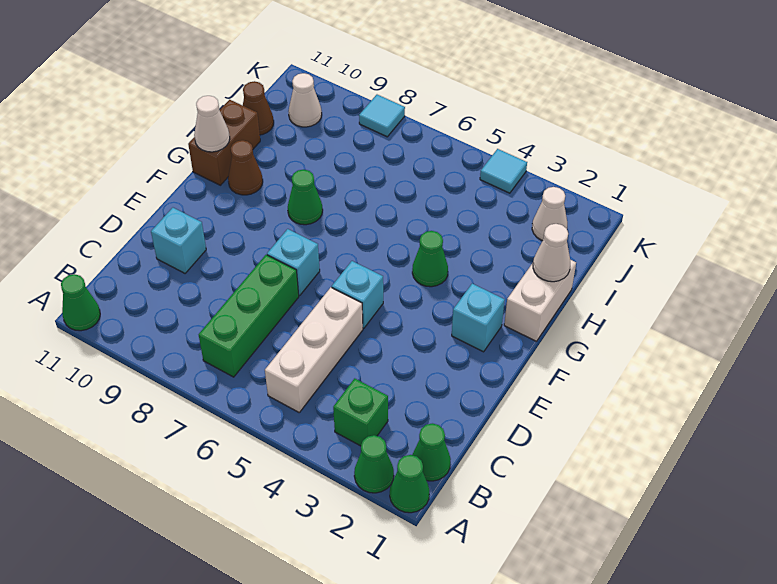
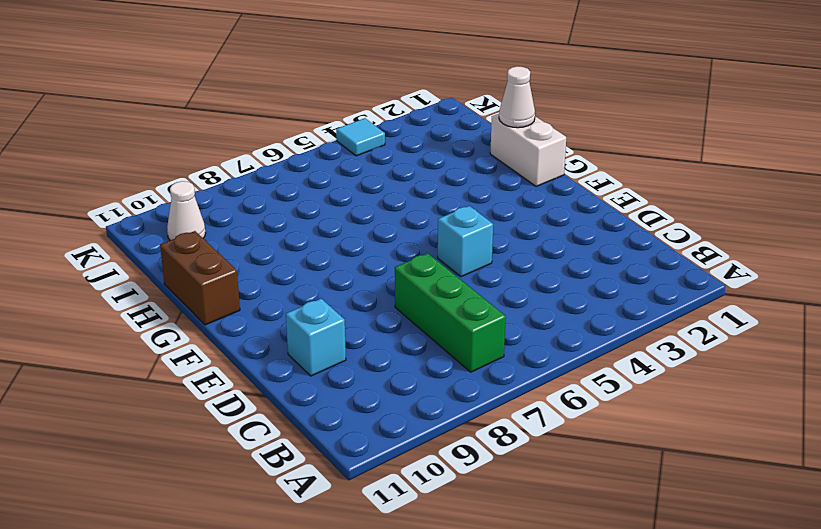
none -> green cone A1 level 1
none -> green cone A2 level 1
none -> green cone A11 level 1

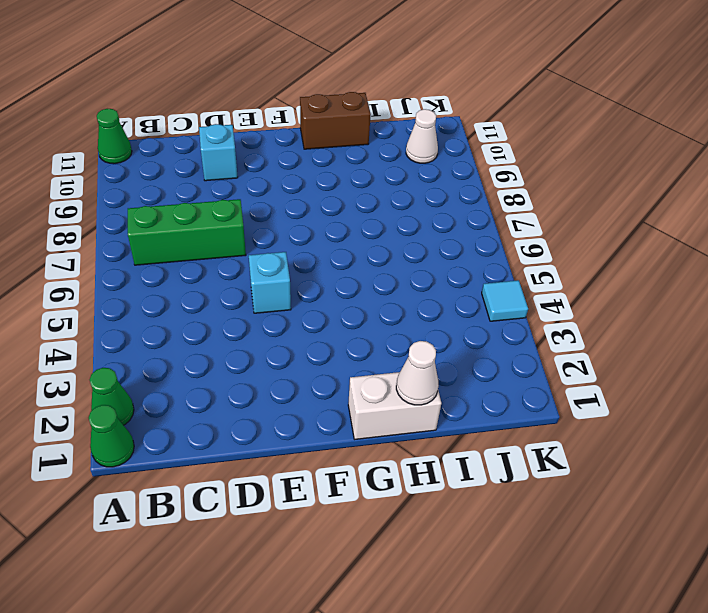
none -> green cone B1 level 1
none -> green brick B3 level 1
none -> white brick B5:D5 level 1

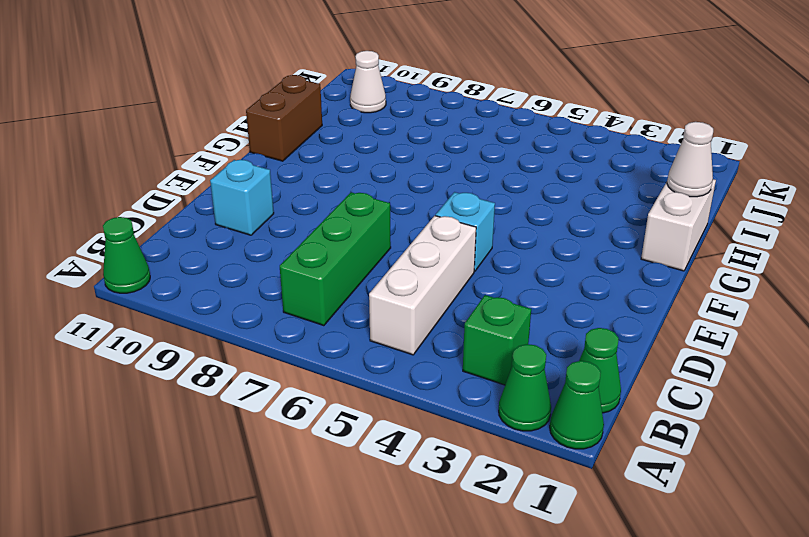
none -> cyan brick E7 level 1
none -> cyan brick F2 level 1
none -> green cone G4 level 1

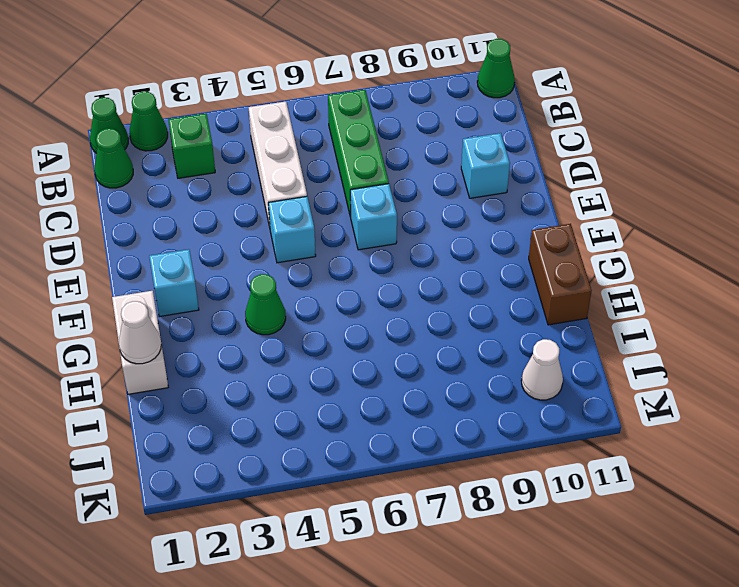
none -> green cone G8 level 1
none -> brown cone G10 level 1
none -> brown cone I11 level 1

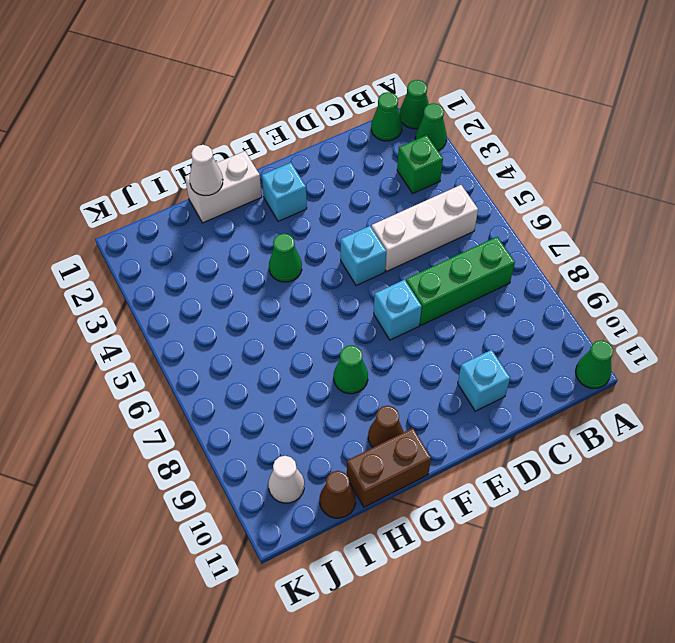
none -> white cone J2 level 1
none -> cyan tile K4 level 1
none -> cyan tile K8 level 1

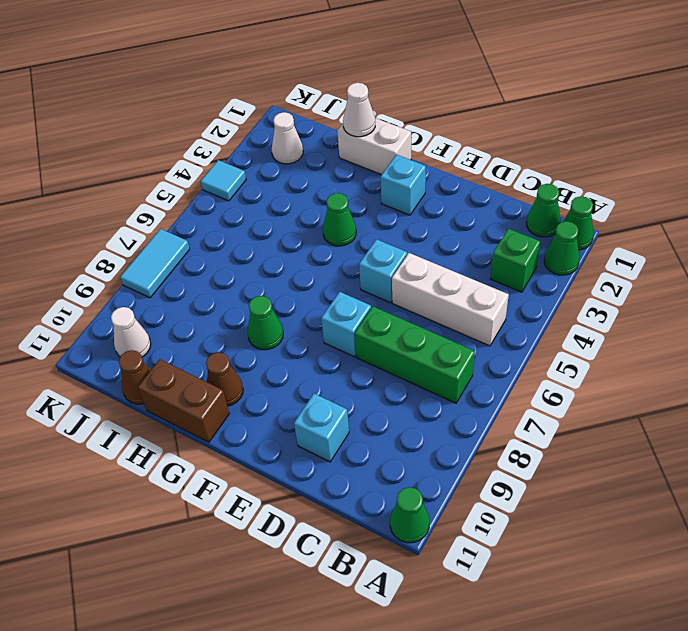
cyan tile K7:K8 level 1 -> cyan tile K8 level 1
none -> white cone G11 level 2

